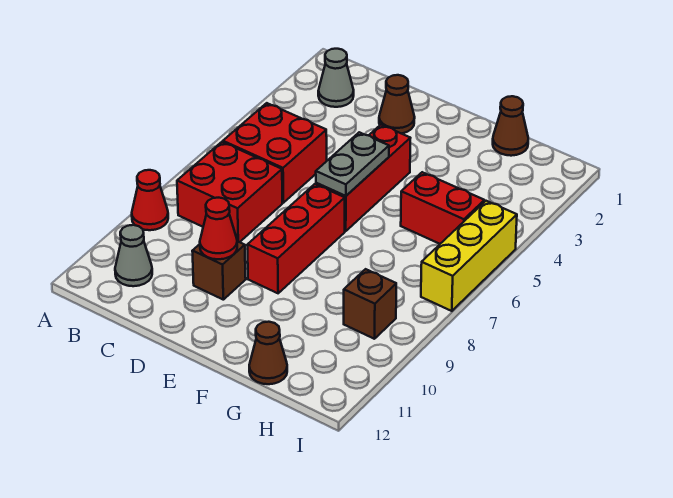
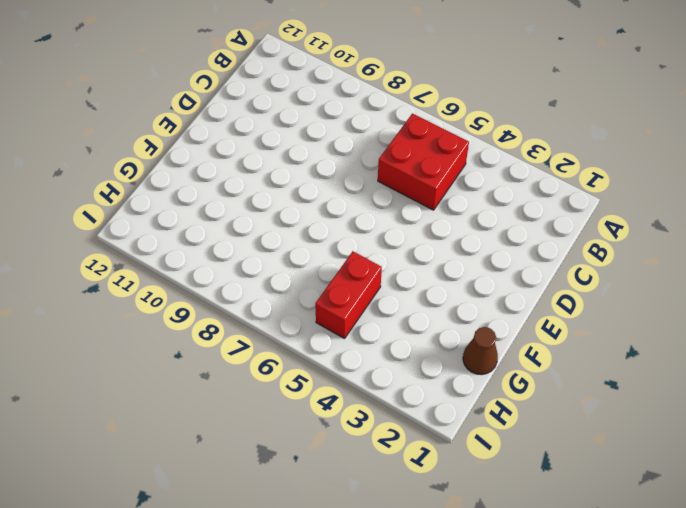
none -> red cone A9 level 1
none -> grey cone B2 level 1
none -> red brick B7:C8 level 1

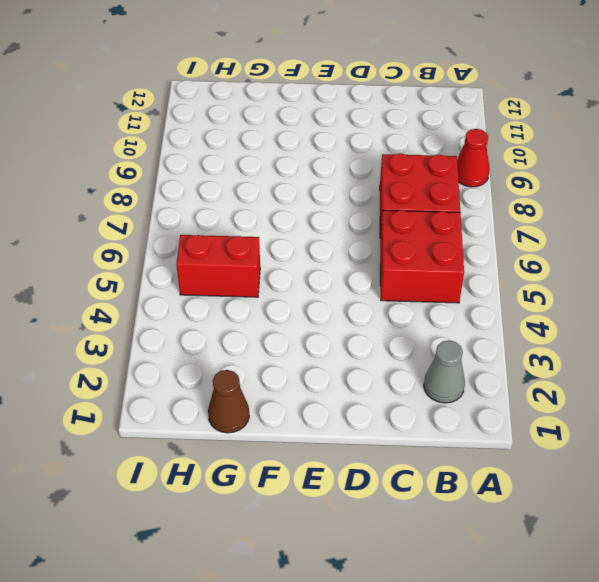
none -> grey cone B11 level 1
none -> brown cone D2 level 1
none -> brown brick D10 level 1

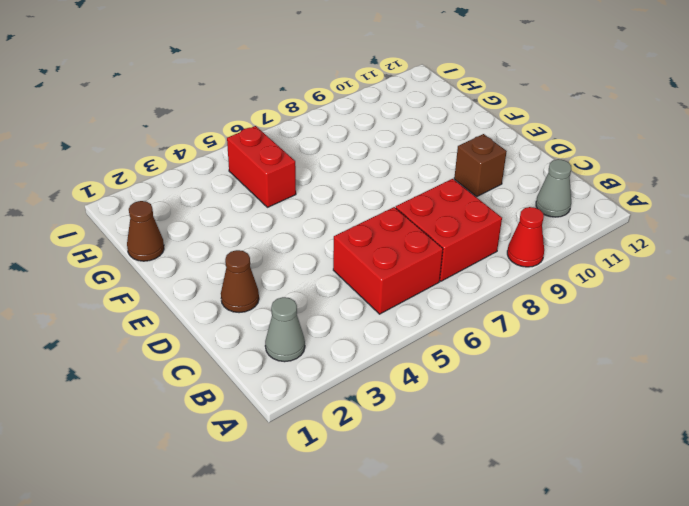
none -> red brick E4:E6 level 1
none -> red brick E7:E9 level 1
none -> brown cone G12 level 1

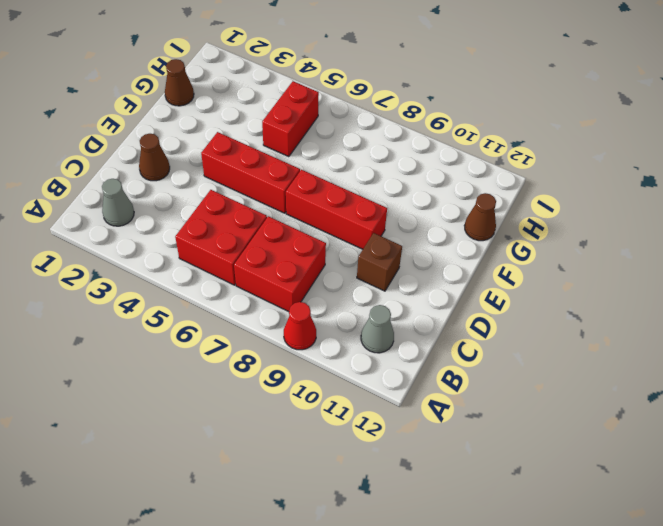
none -> brown brick H9 level 1
none -> yellow brick I5:I7 level 1
none -> red cone D10 level 2

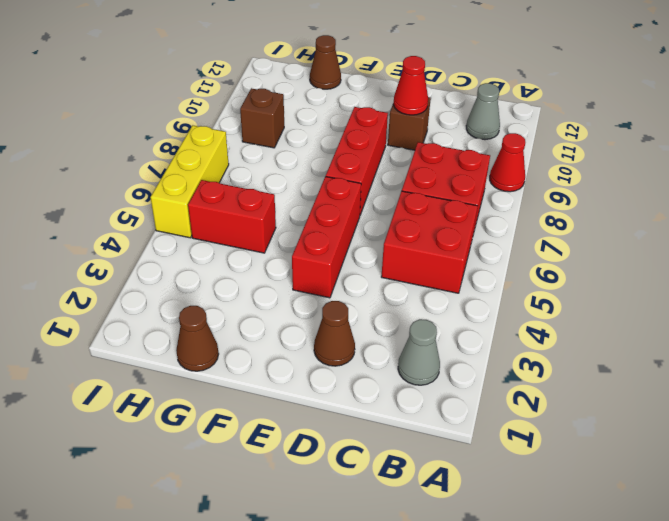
none -> grey plate E5:E6 level 2

